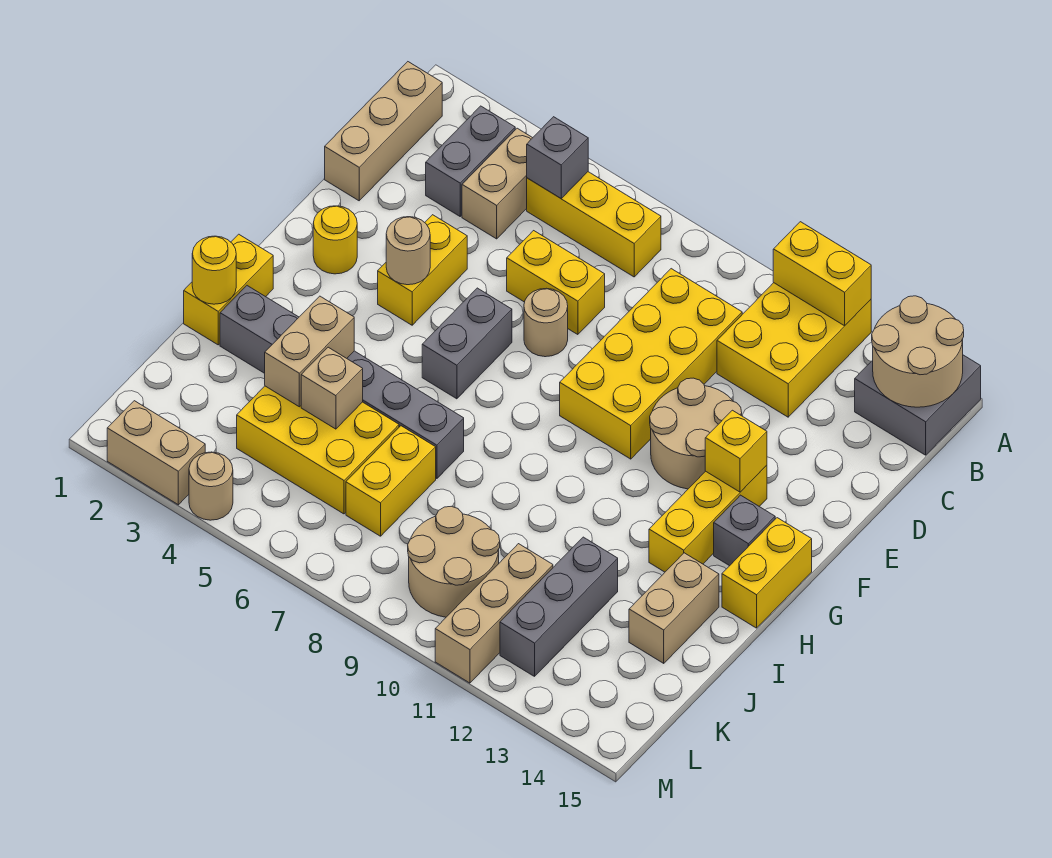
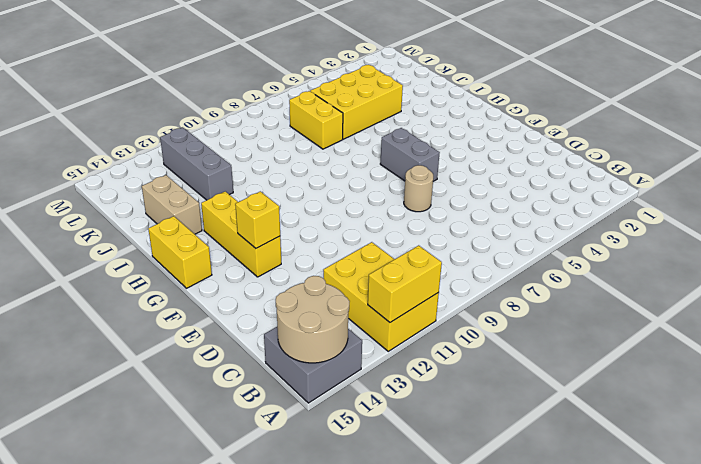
none -> tan brick B1:D1 level 1
none -> grey brick B3:C3 level 1
none -> tan brick B4:C4 level 1
none -> yellow brick B5:B7 level 1

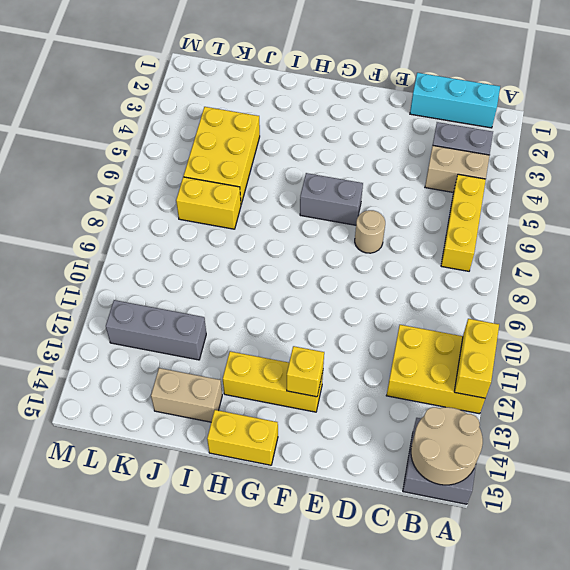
cyan brick B1:D1 level 1 -> tan brick B1:D1 level 1
none -> yellow brick C9:F10 level 1
none -> yellow brick D6:D7 level 1
none -> yellow brick E4:F4 level 1
none -> tan round brick E11:F12 level 1

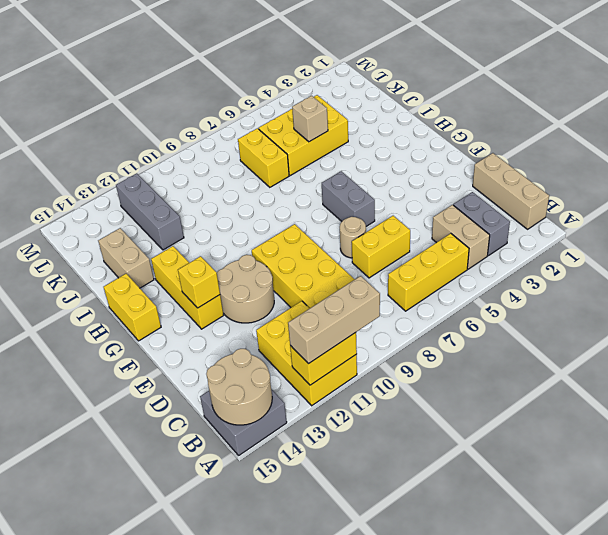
tan brick A10:A12 level 3 -> tan brick K11:M11 level 1
none -> yellow brick E4:F4 level 1
none -> yellow round brick F2 level 1
none -> grey brick G14 level 1
none -> yellow brick H1:I1 level 1

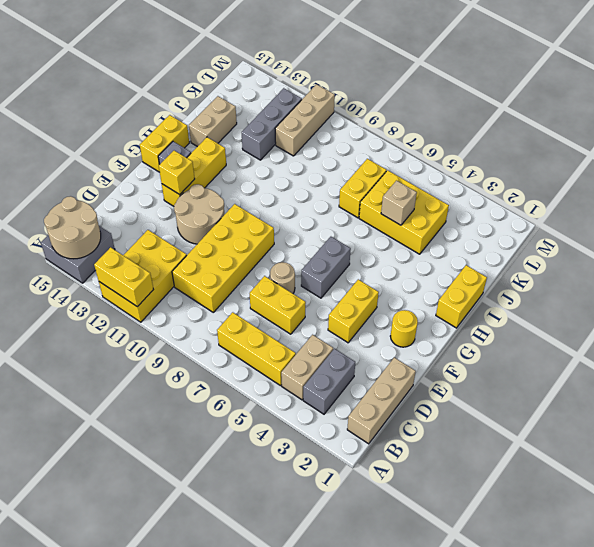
none -> grey brick I2:I7 level 1
none -> tan round brick K9:L10 level 1
none -> tan brick M2:M3 level 1
none -> tan round brick M4 level 1

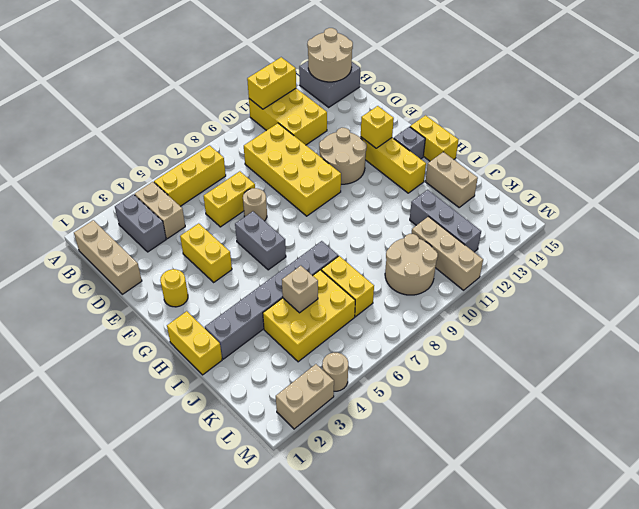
none -> grey brick B5 level 2
none -> tan round brick F4 level 2
none -> yellow round brick I1 level 2
none -> tan brick I4:J4 level 2

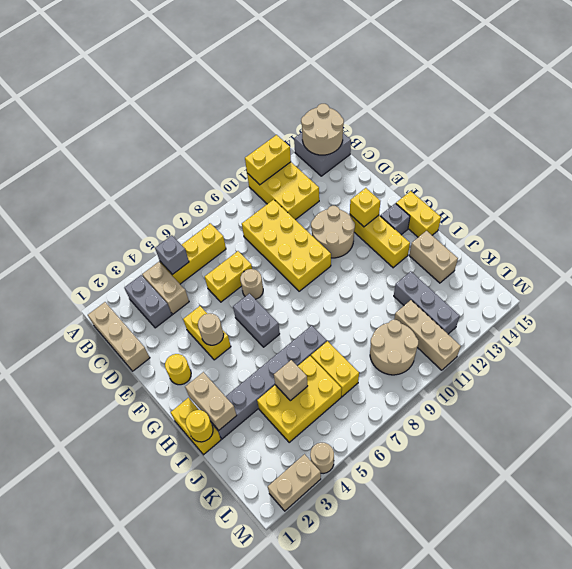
tan brick H2:I2 level 2 -> tan brick I4:J4 level 2

